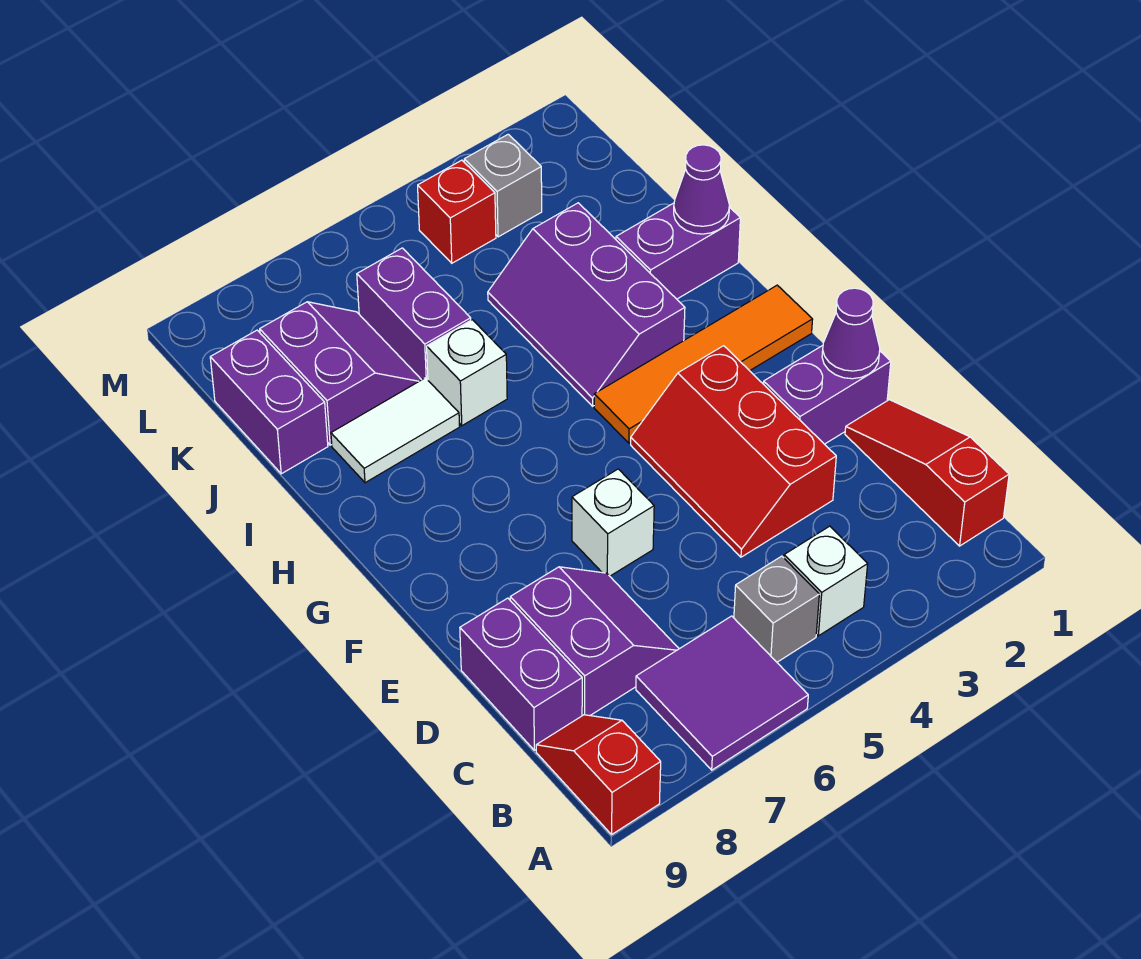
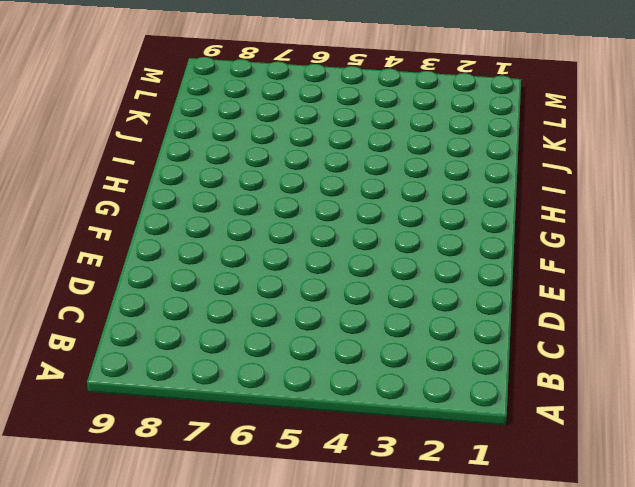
none -> purple tile A6:B7 level 1
none -> red slope A9:B9 level 1 top A
none -> red slope B1:D1 level 1 top B

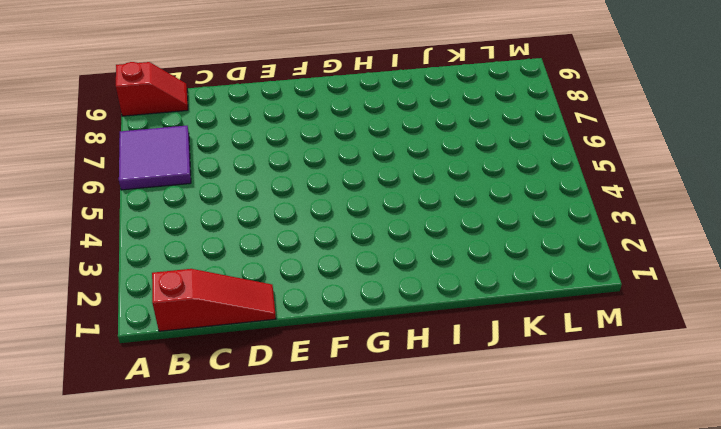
none -> white brick B4 level 1
none -> grey brick B5 level 1
none -> purple slope C7:D8 level 1 top 8

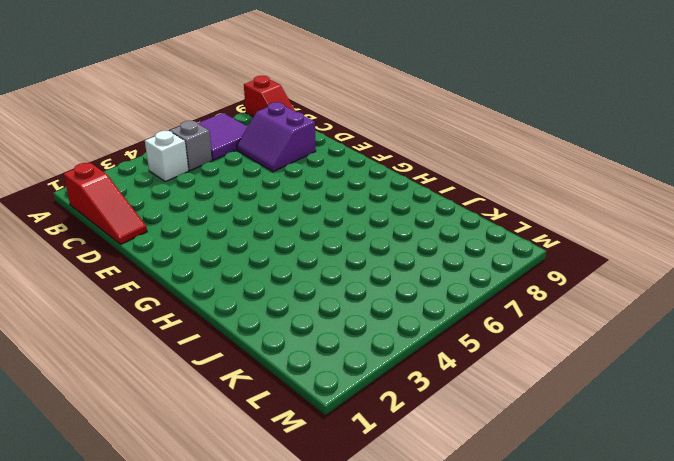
none -> purple brick C9:D9 level 1
none -> red slope D3:F4 level 1 top 3
none -> purple brick E1:E2 level 1

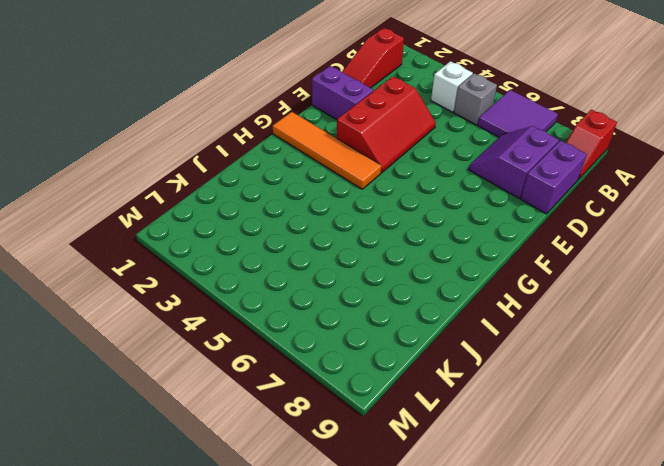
none -> white brick E6 level 1
none -> purple slope H3:J4 level 1 top 3
none -> purple brick I1:I2 level 1

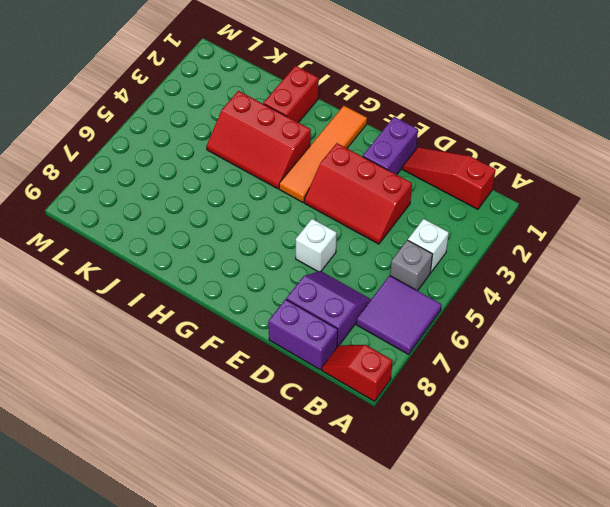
red slope H3:J4 level 1 top 3 -> purple slope H3:J4 level 1 top 3
red brick I1:I2 level 1 -> purple brick I1:I2 level 1
none -> white brick I6 level 1
none -> white tile I7:I8 level 1
none -> purple brick J6:K6 level 1

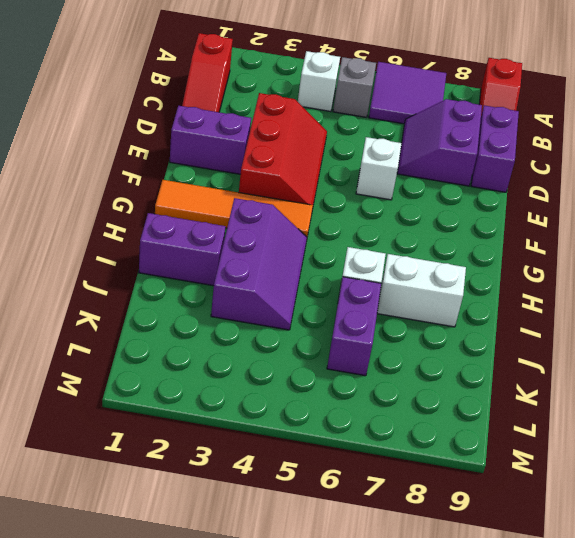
white brick I7:I8 level 1 -> white tile I7:I8 level 1
none -> purple slope J7:K8 level 1 top 8
none -> purple brick J9:K9 level 1
none -> grey brick L3 level 1

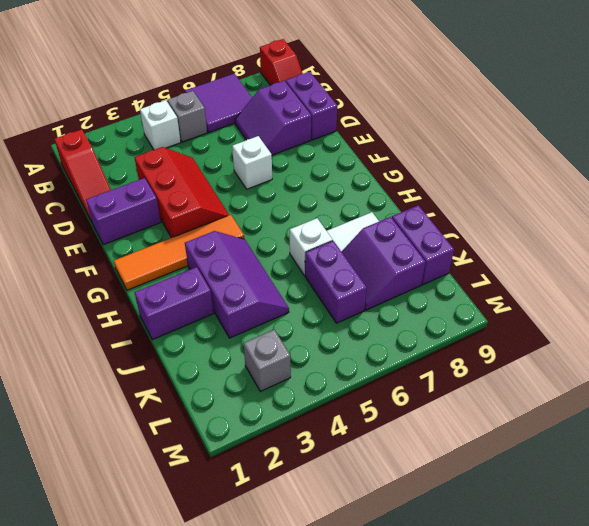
none -> red brick L4 level 1
none -> purple cone E1 level 2
none -> purple cone I1 level 2

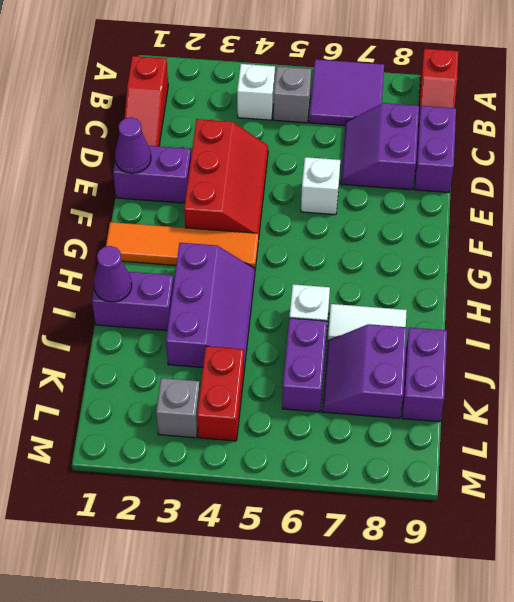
red brick K4:L4 level 1 -> red brick L4 level 1

